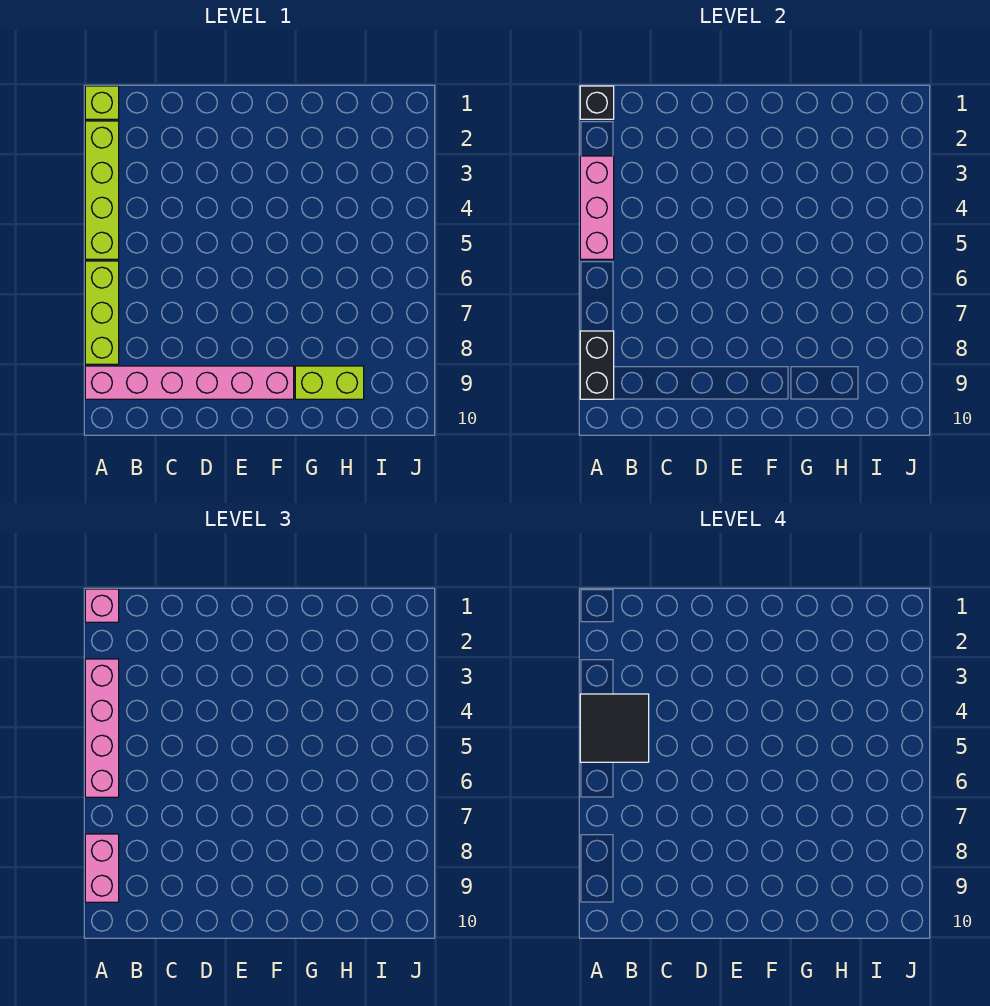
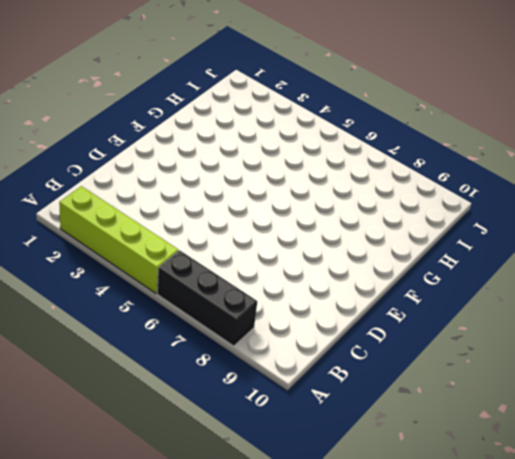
black brick A6:A8 level 1 -> lime brick A6:A8 level 1
none -> lime brick A1 level 1
none -> pink brick A9:F9 level 1
none -> lime brick G9:H9 level 1

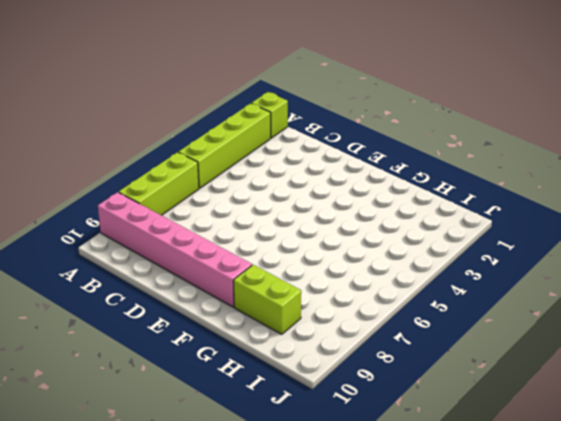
none -> black brick A1 level 2
none -> pink brick A3:A5 level 2
none -> black brick A8:A9 level 2

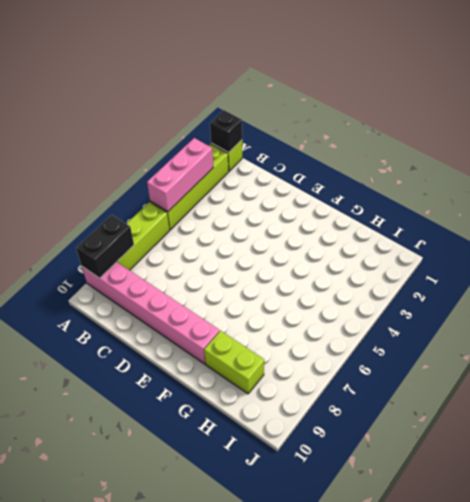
none -> pink brick A1 level 3
none -> pink brick A3:A6 level 3
none -> pink brick A8:A9 level 3

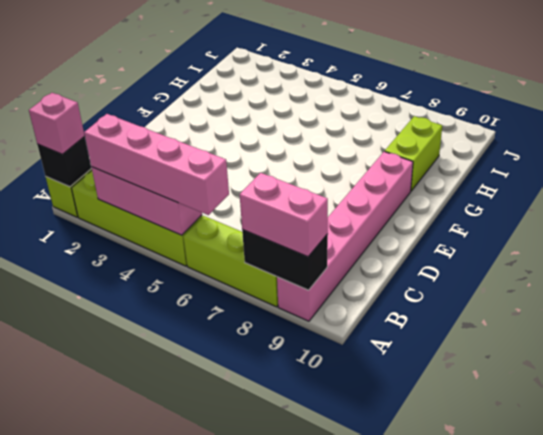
none -> black tile A4:B5 level 4

